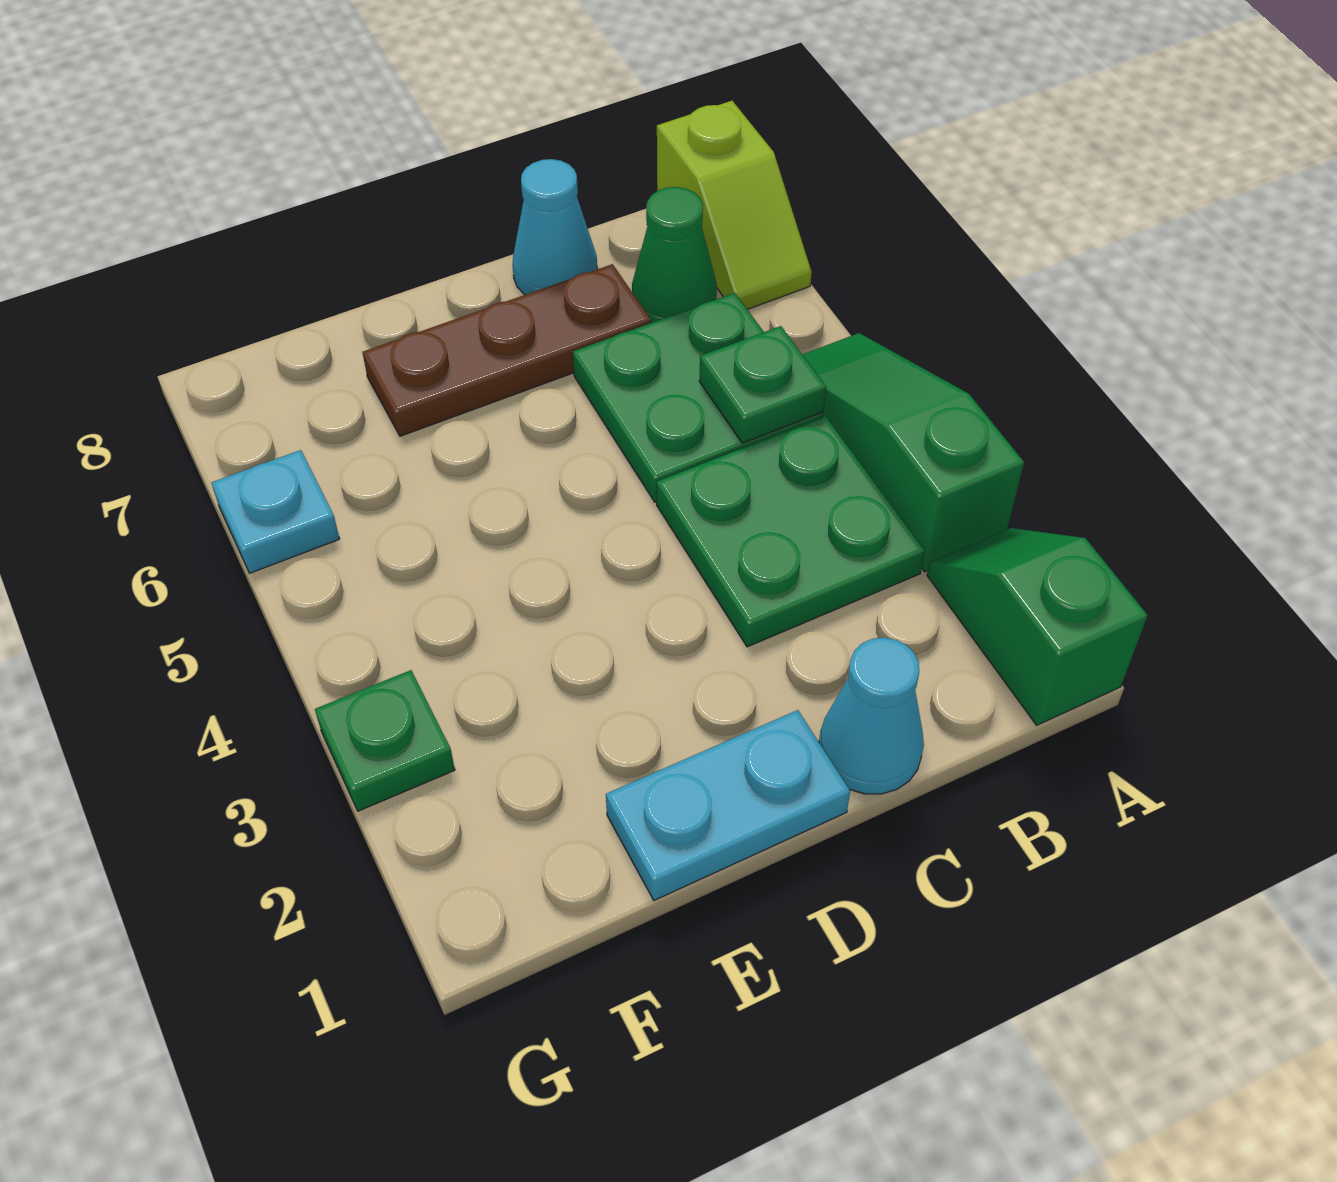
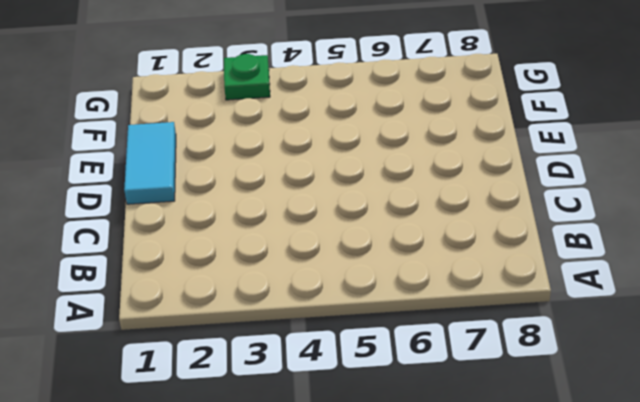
cyan tile D1:E1 level 1 -> cyan plate D1:E1 level 1
none -> green slope A1:A2 level 1 top 1
none -> green slope A3:A5 level 1 top 3
none -> lime slope A7:A8 level 1 top 8

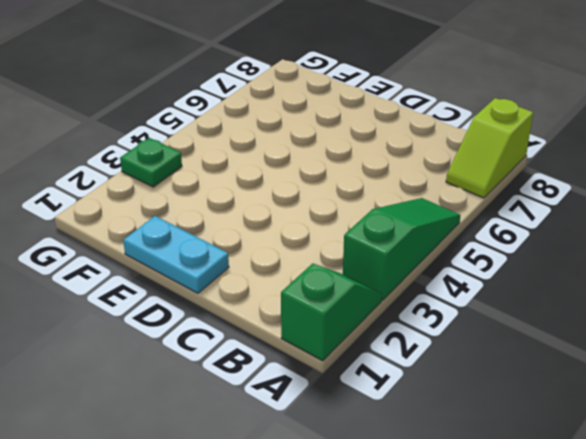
none -> green plate B3:C4 level 1
none -> green plate B5:C6 level 1
none -> green cone B7 level 1

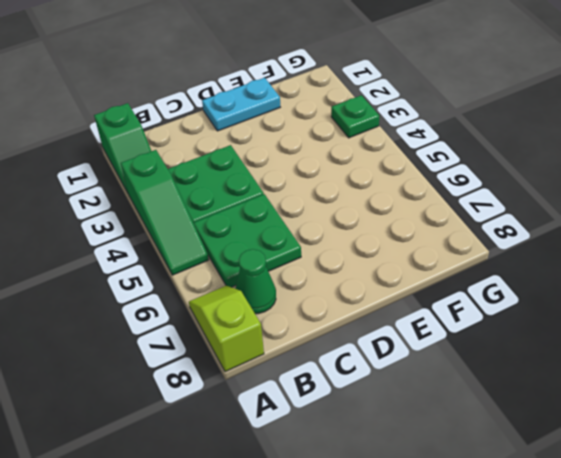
none -> cyan cone C1 level 1
none -> brown plate C7:E7 level 1
none -> cyan cone C8 level 1

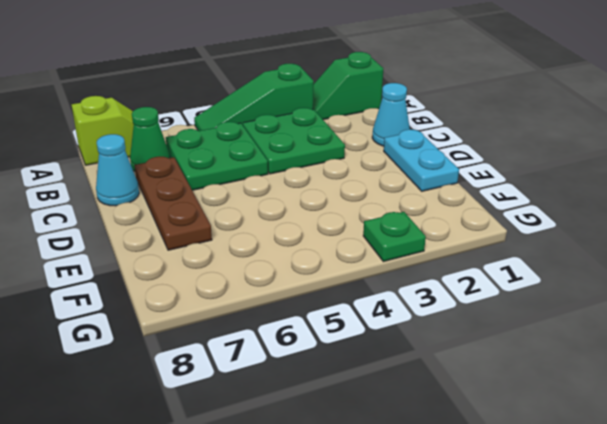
none -> cyan plate G6 level 1
none -> green plate B5 level 2

